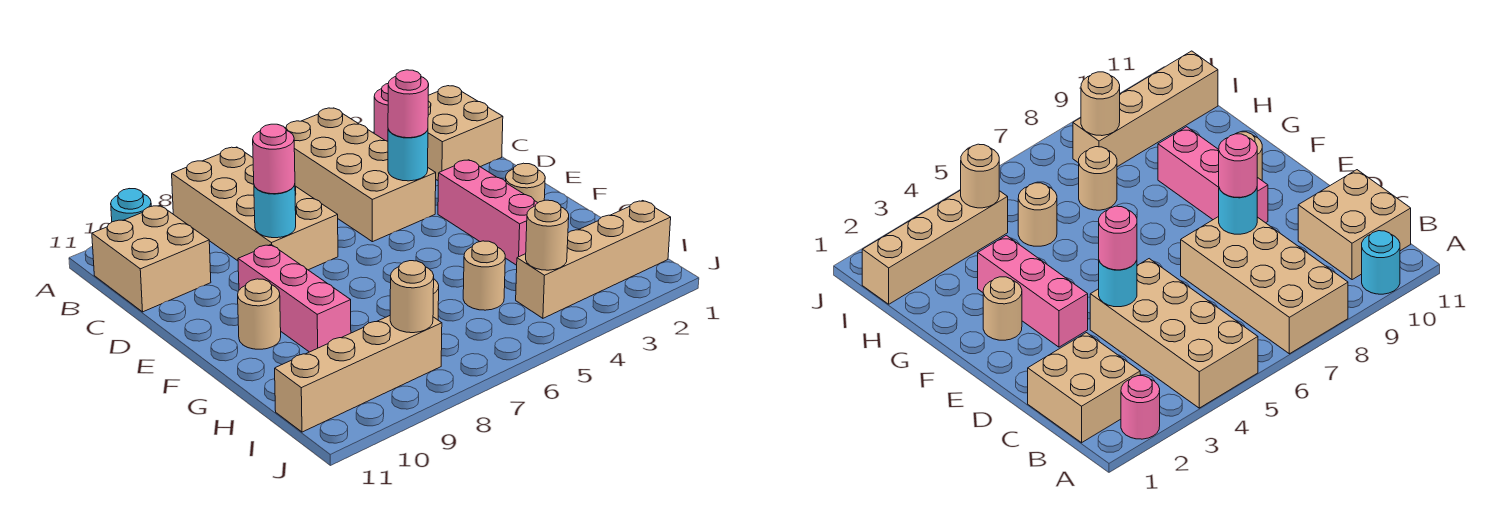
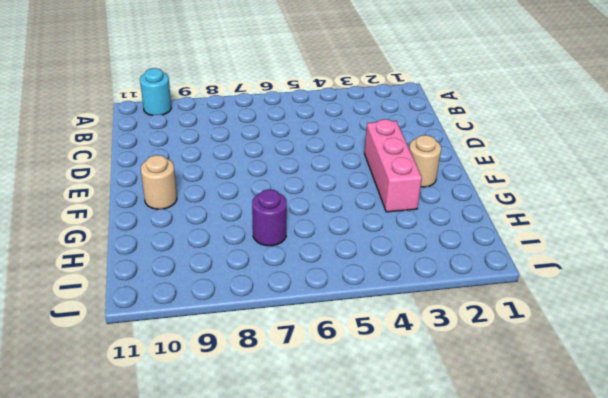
purple round brick H7 level 1 -> tan round brick H7 level 1
none -> pink round brick A2 level 1
none -> tan brick A4:D5 level 1
none -> tan brick A7:D8 level 1

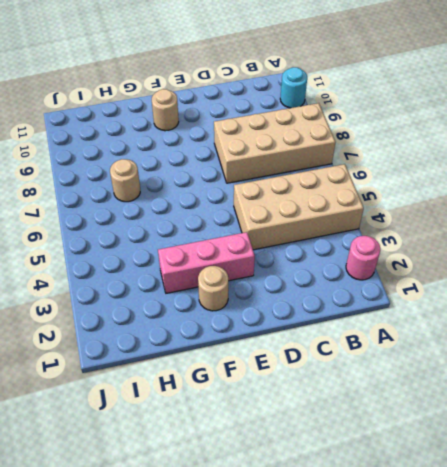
none -> tan brick B1:C2 level 1
none -> tan brick B10:C11 level 1
none -> pink brick E9:G9 level 1

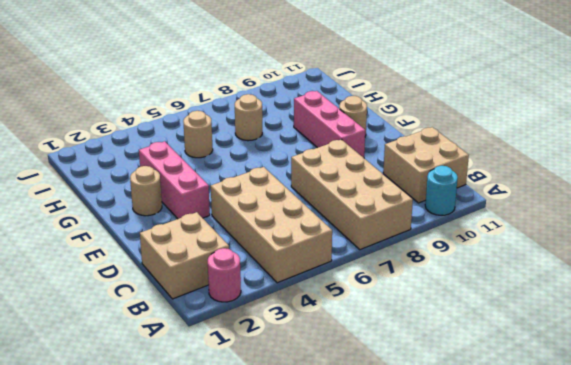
none -> tan brick I1:I4 level 1
none -> tan brick I8:I11 level 1
none -> cyan round brick D4 level 2

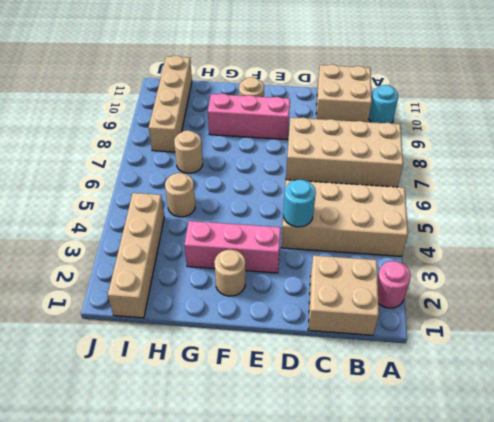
none -> cyan round brick D8 level 2
none -> tan round brick I4 level 2
none -> tan round brick I8 level 2

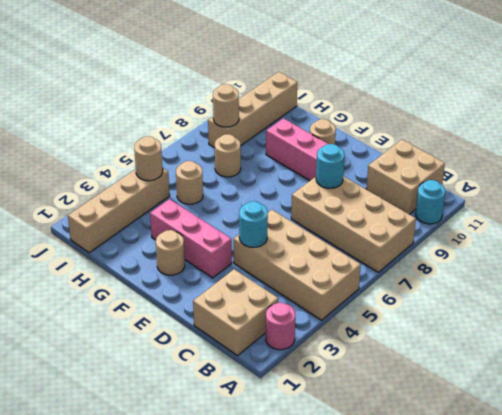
none -> pink round brick D4 level 3
none -> pink round brick D8 level 3

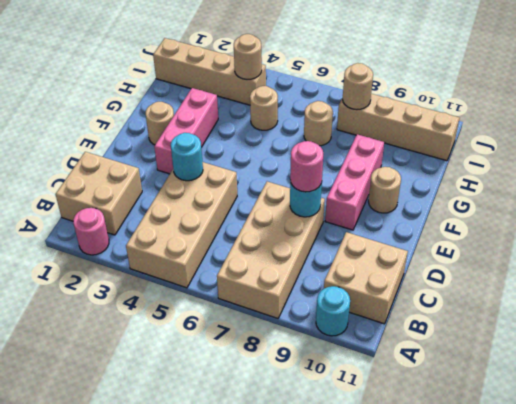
none -> pink round brick D4 level 3

